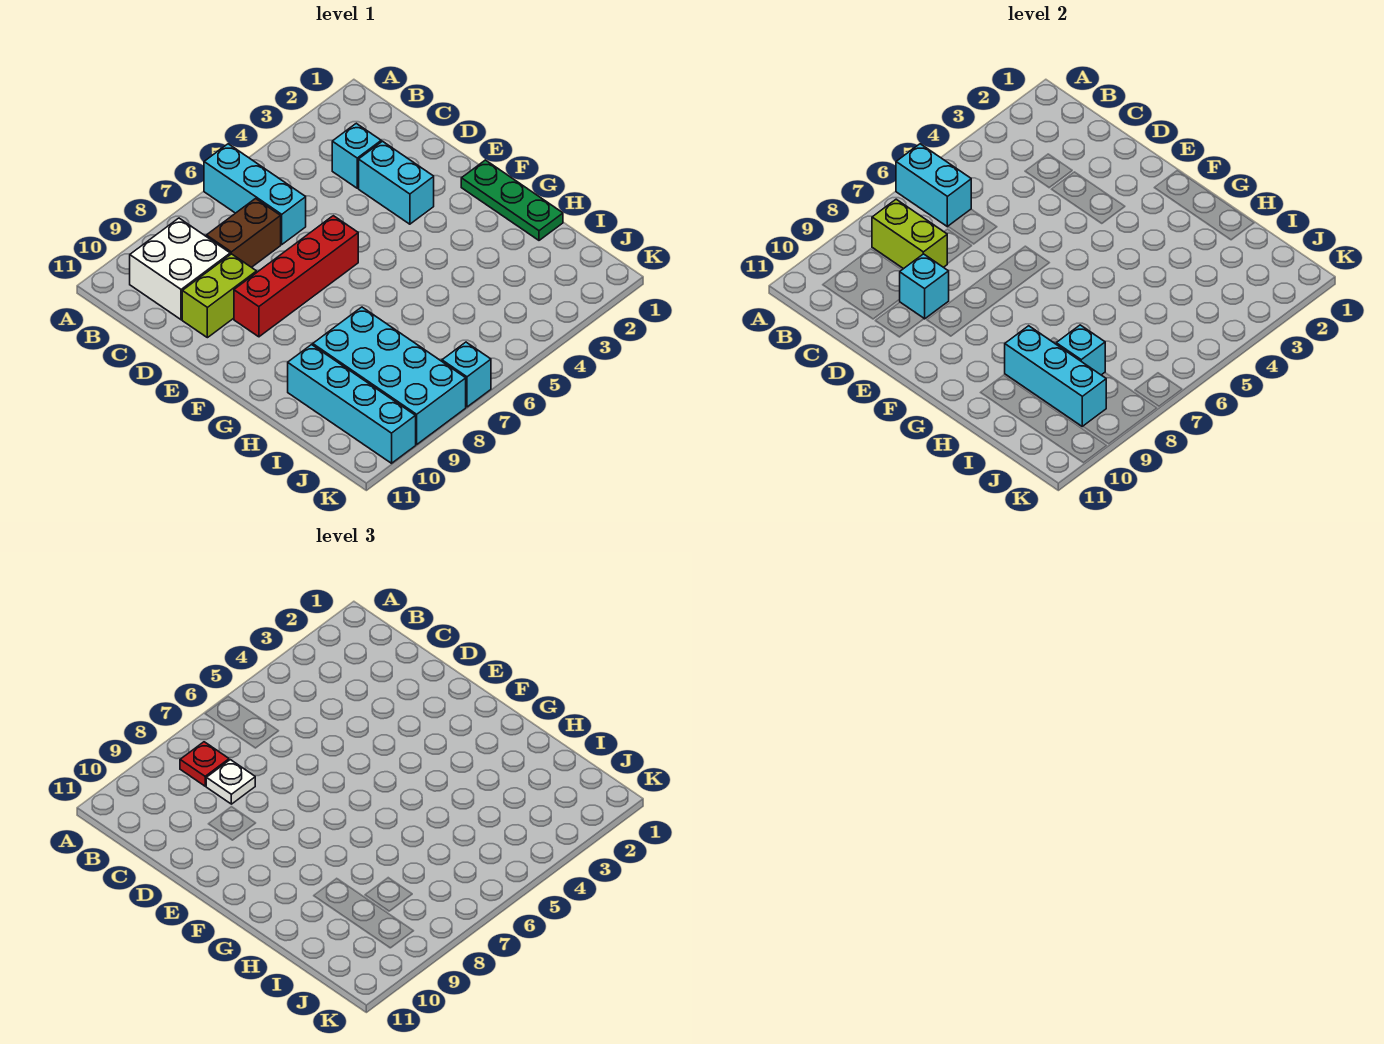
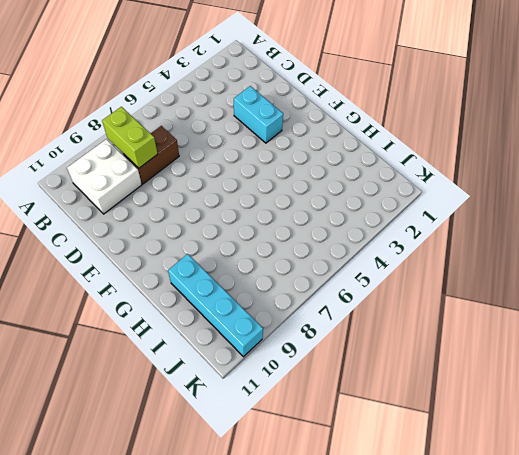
none -> cyan brick A6:C6 level 1
none -> cyan brick C3 level 1
none -> lime brick D9:D10 level 1

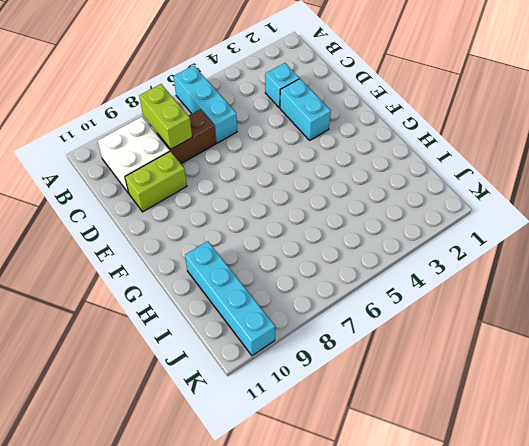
none -> red brick E6:E9 level 1
none -> green plate F1:H1 level 1
none -> cyan brick H8:K9 level 1

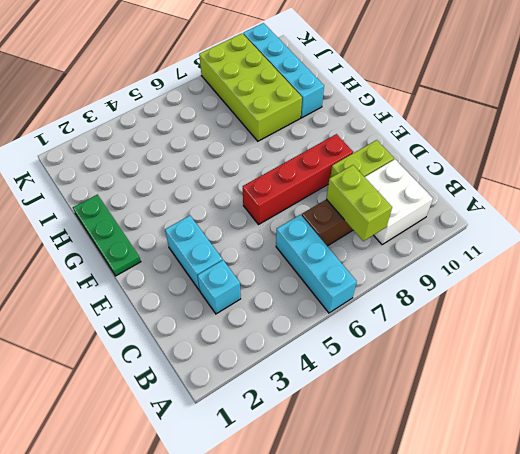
lime brick H8:K9 level 1 -> cyan brick H8:K9 level 1
none -> cyan brick K7 level 1
none -> cyan brick A6:B6 level 2
none -> cyan brick D9 level 2

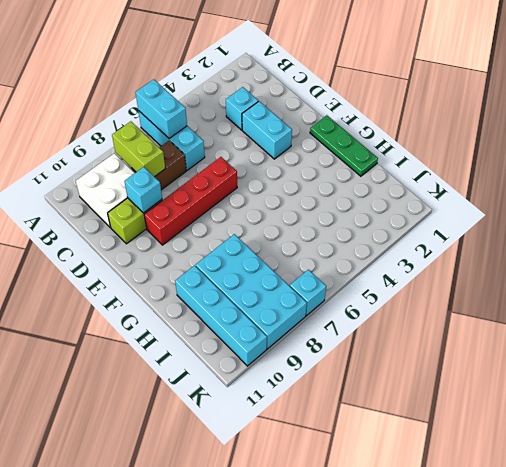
none -> cyan brick H9:J9 level 2
none -> cyan brick I8 level 2
none -> red plate B8 level 3

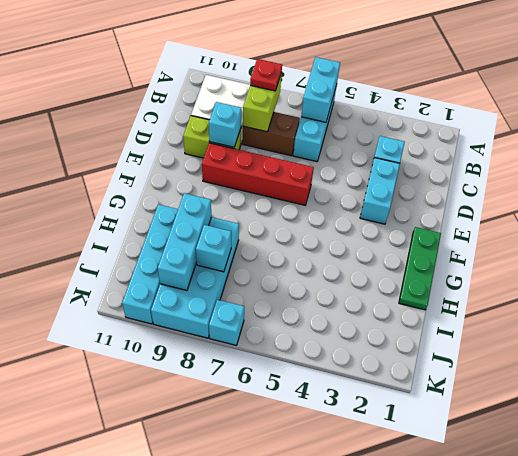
none -> white plate C8 level 3

